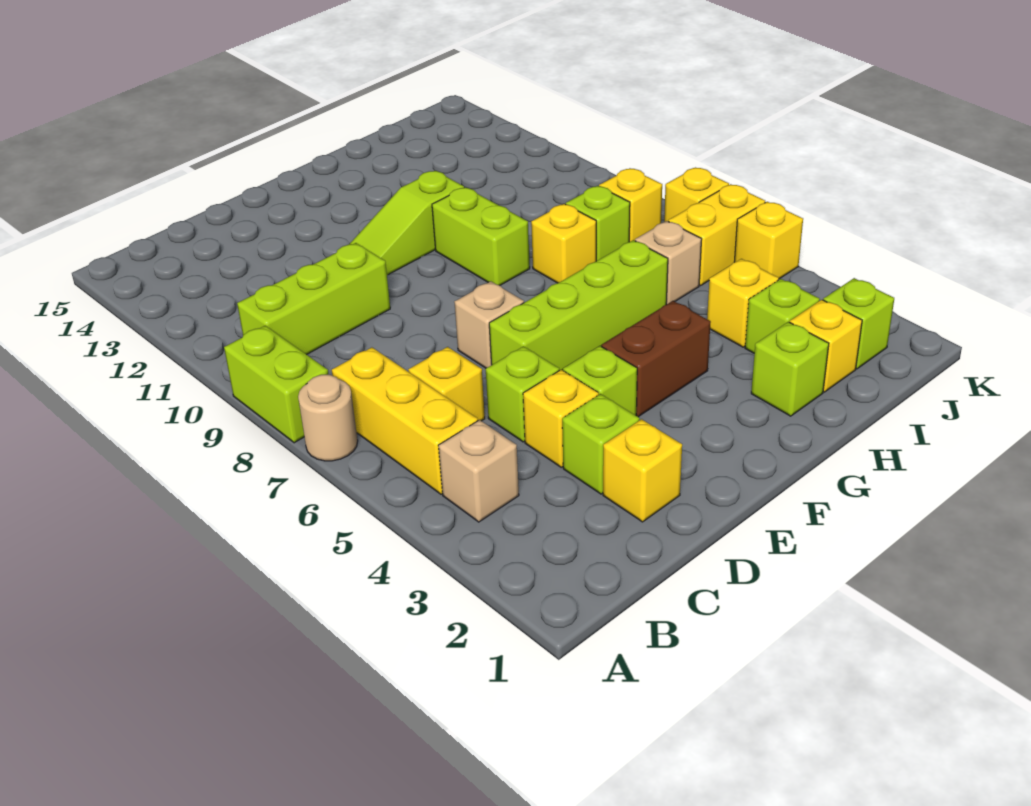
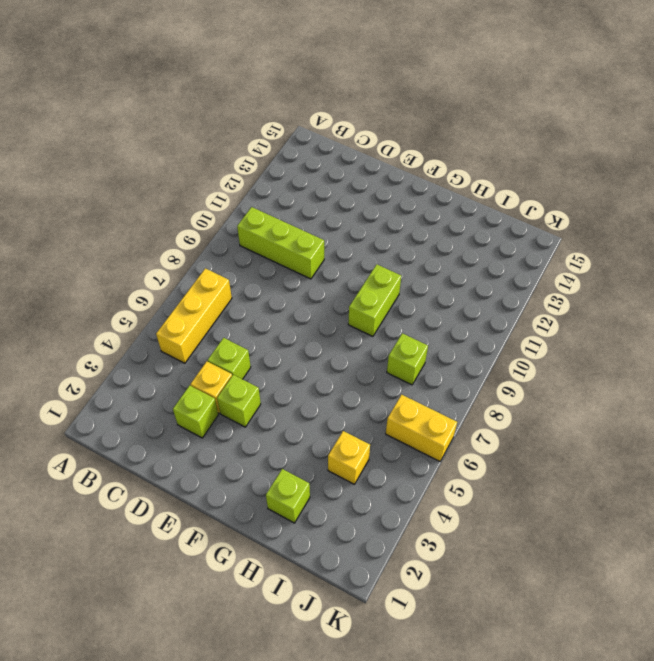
none -> tan round brick A7 level 1
none -> lime brick A8:A9 level 1
none -> tan brick B4 level 1

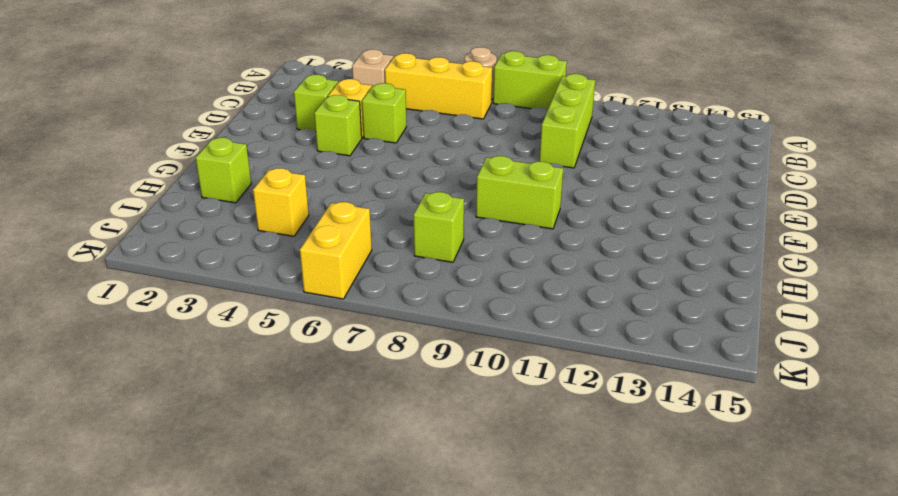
none -> yellow brick C6 level 1
none -> yellow brick D2 level 1
none -> lime brick E6:H6 level 1

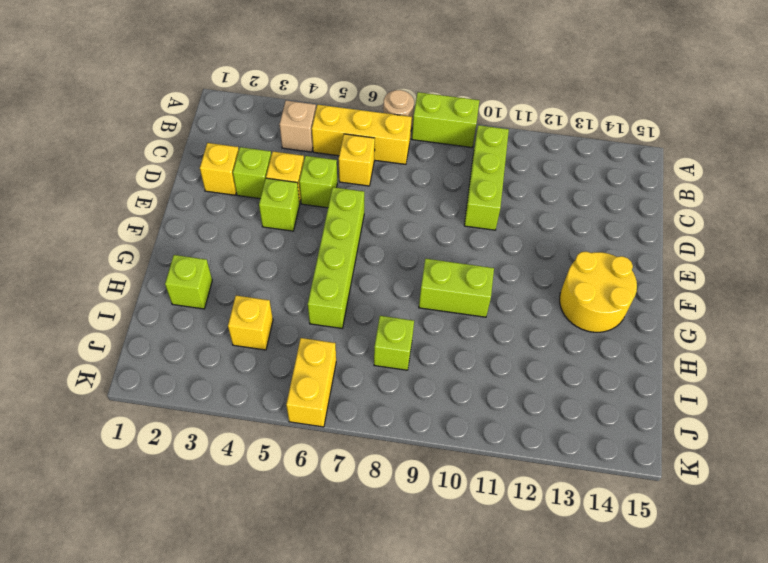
yellow round brick F13:G14 level 1 -> none
none -> tan brick E7 level 1
none -> lime slope E11:G11 level 1 top G
none -> brown brick F4:G4 level 1

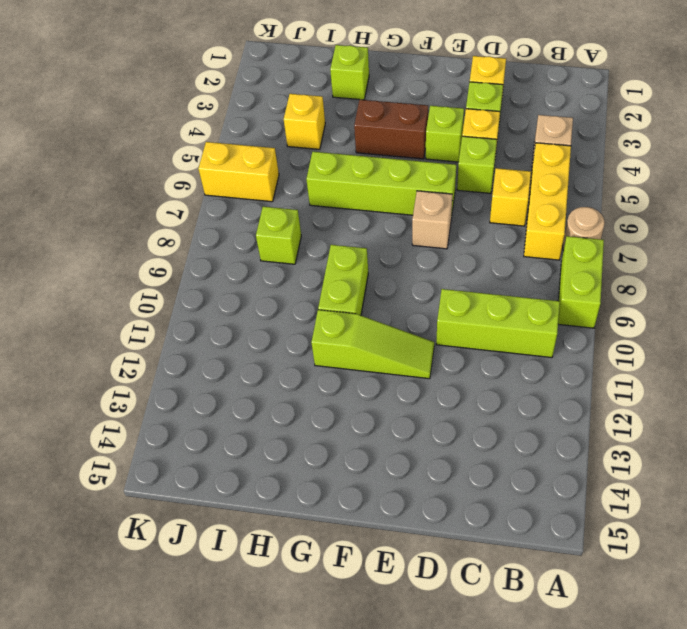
none -> yellow brick H8 level 1
none -> yellow brick I2 level 1
none -> lime brick I3 level 1

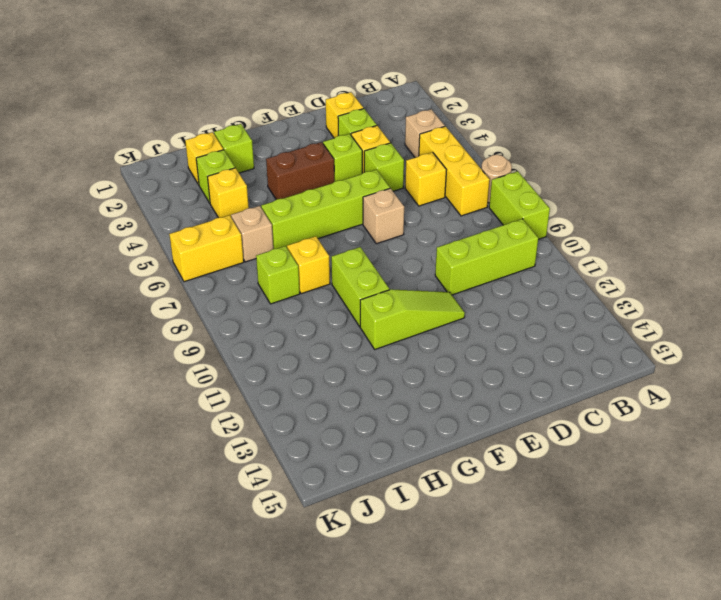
none -> lime brick J2 level 1
none -> yellow brick J8 level 1
none -> yellow brick K5 level 1

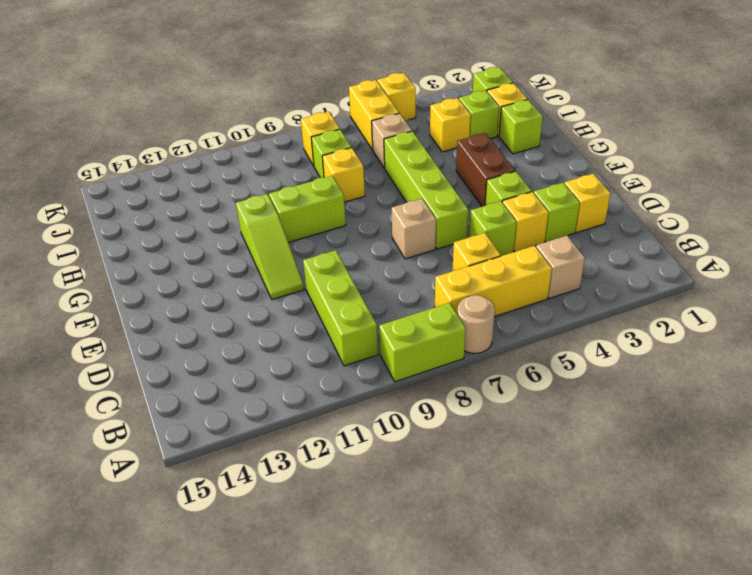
none -> yellow brick K7 level 1

